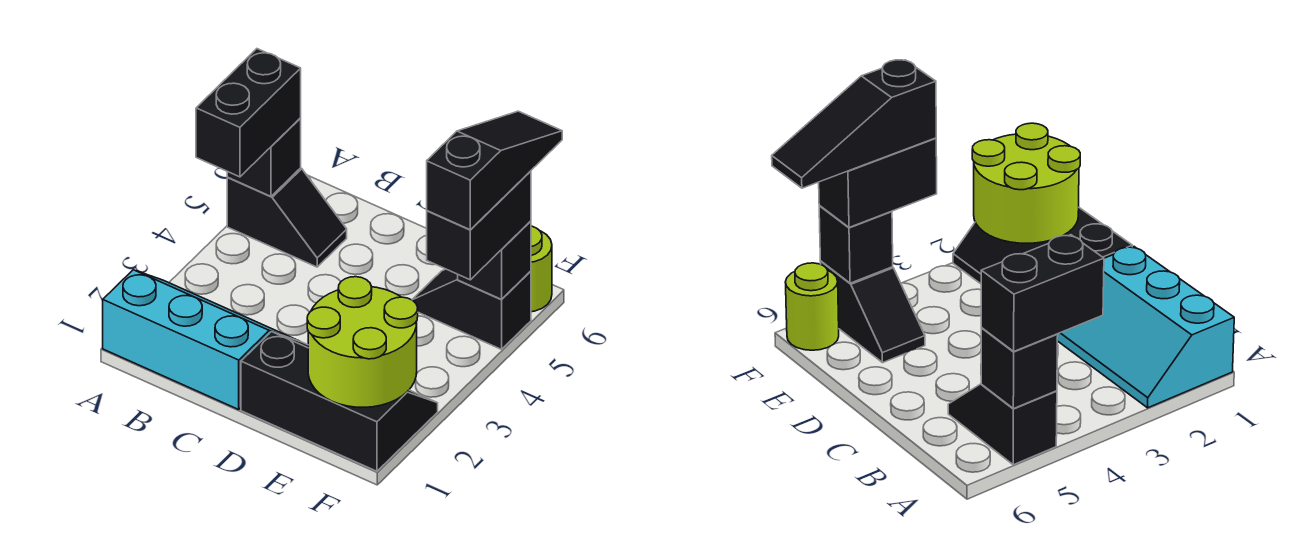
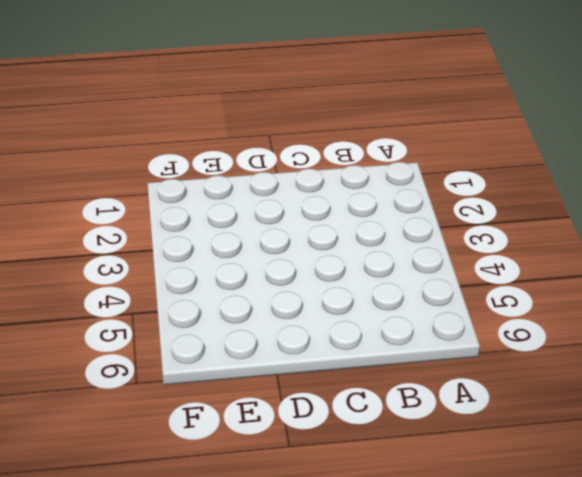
none -> cyan slope A1:C2 level 1 top 1
none -> black slope A5:B5 level 1 top A

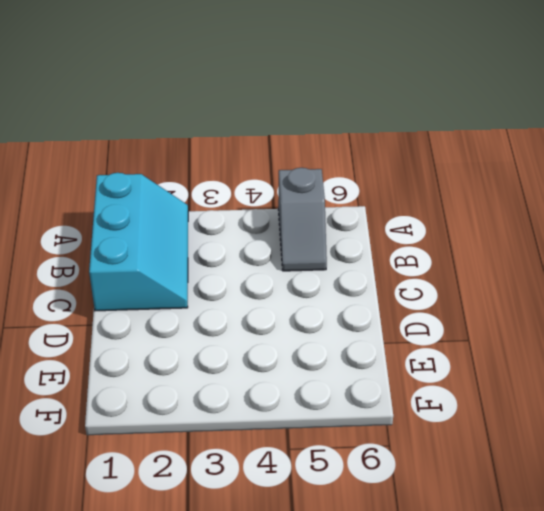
grey slope A5:B5 level 1 top A -> black slope A5:B5 level 1 top A
none -> black slope D1:F2 level 1 top 1
none -> black slope E5:F5 level 1 top F

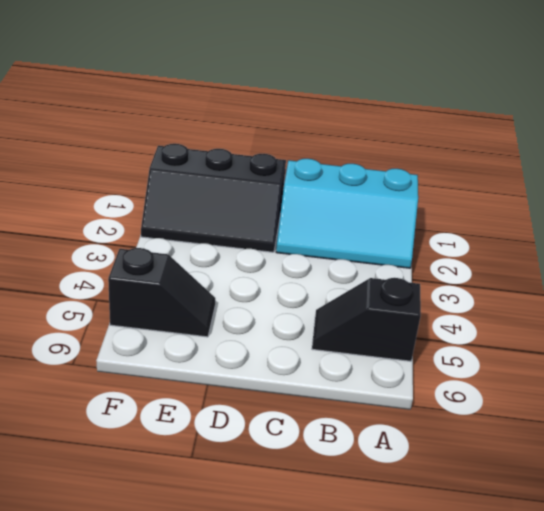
none -> lime round brick F6 level 1
none -> black brick A5 level 2

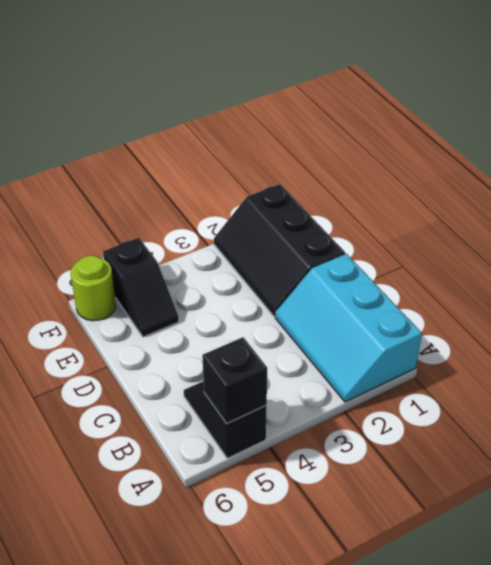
none -> lime round brick E1:F2 level 2
none -> black brick F5 level 2

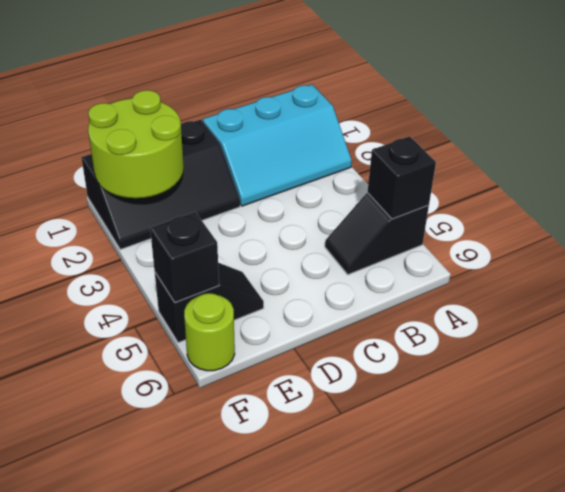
none -> black brick A4:A5 level 3
none -> black brick F4:F5 level 3

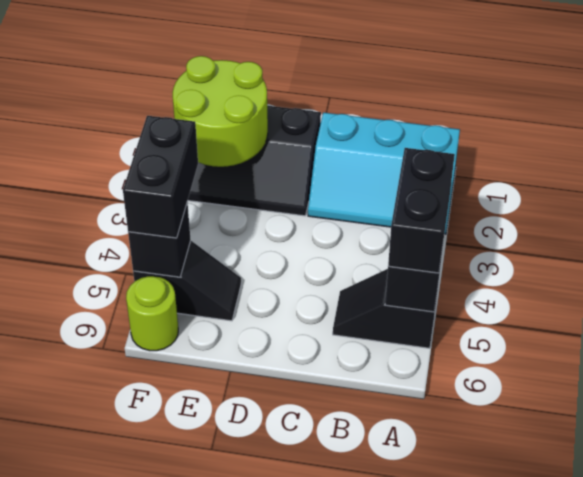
none -> black slope F4:F6 level 4 top 4

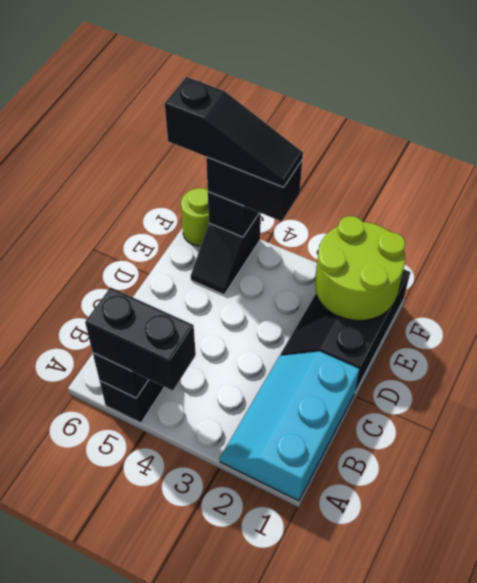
black slope F4:F6 level 4 top 6 -> black slope F4:F6 level 4 top 4

